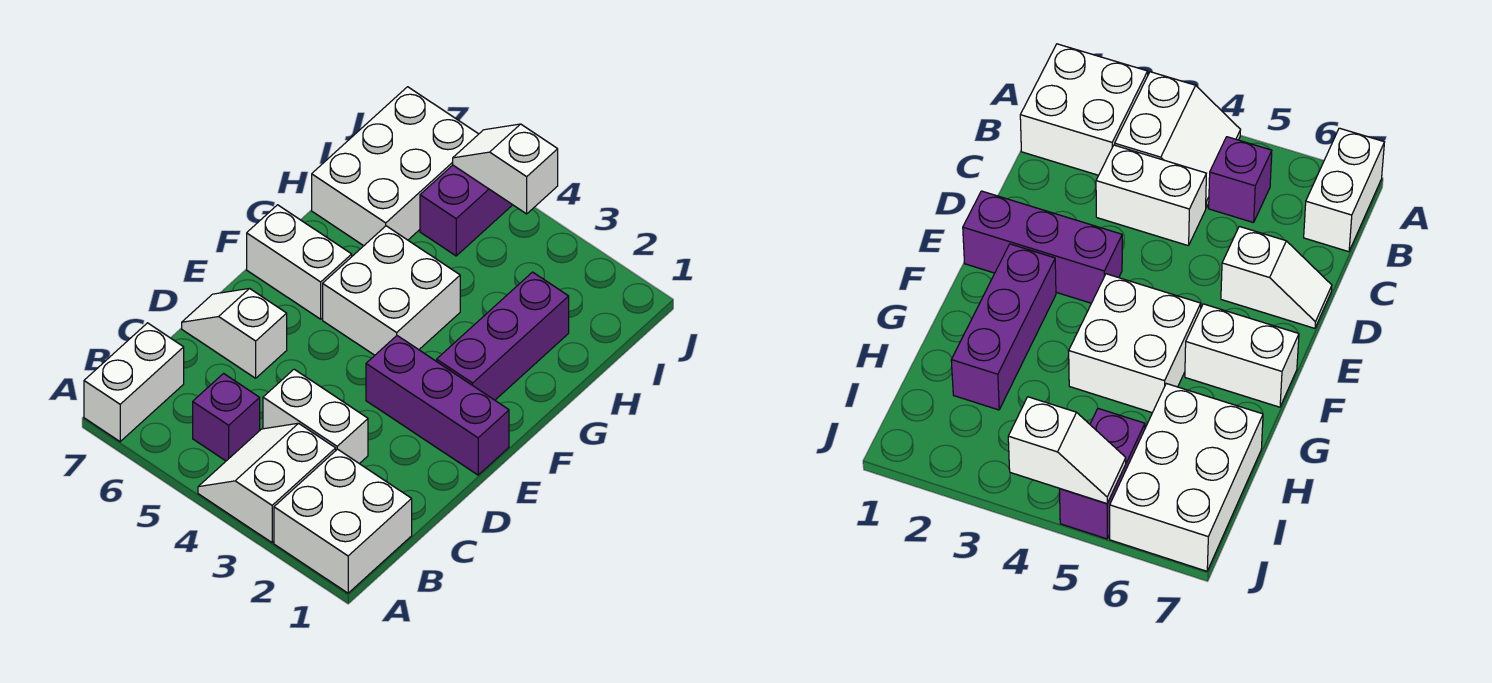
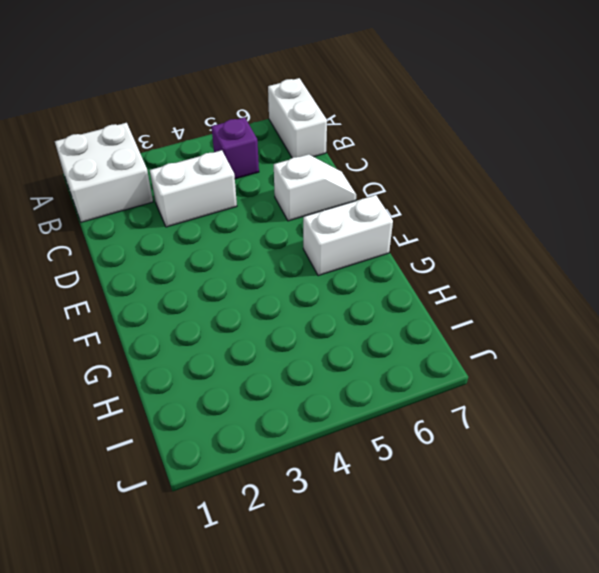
none -> white slope A3:B4 level 1 top 3
none -> purple brick E1:E3 level 1
none -> purple brick F2:H2 level 1

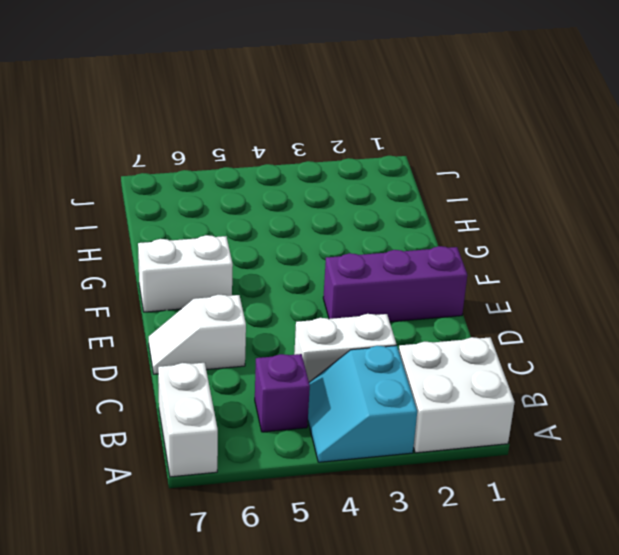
cyan slope A3:B4 level 1 top 3 -> white slope A3:B4 level 1 top 3
none -> purple brick F2:H2 level 1
none -> white brick F4:G5 level 1
none -> white brick H6:J7 level 1

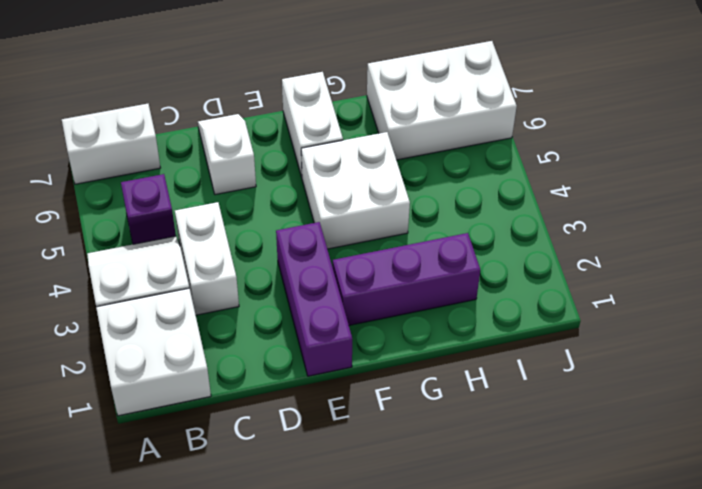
none -> purple brick I5:J5 level 1
none -> white slope J4:J5 level 2 top 4

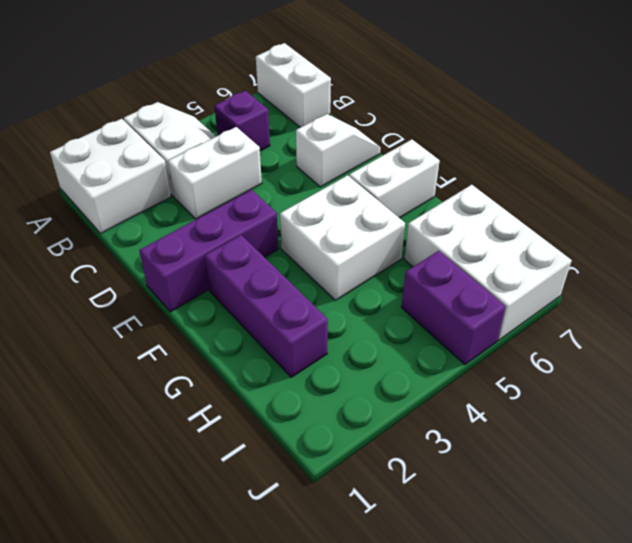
none -> white slope J4:J5 level 2 top 4

